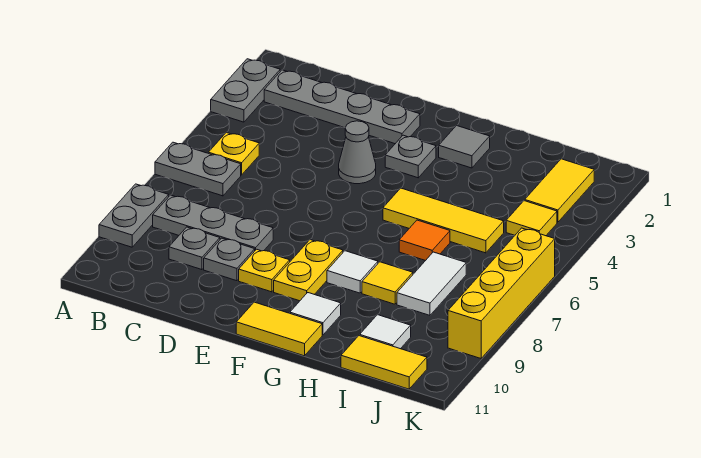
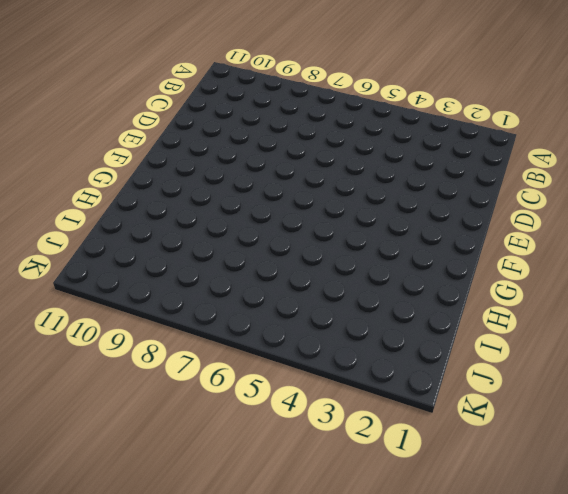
none -> grey plate A2:A3 level 1
none -> grey plate A6:B6 level 1
none -> grey plate A8:A9 level 1

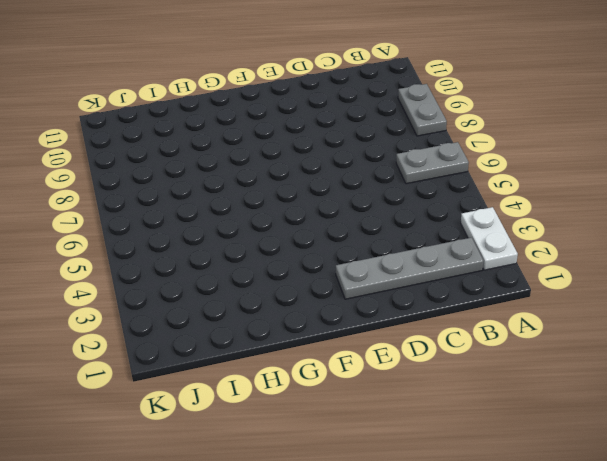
white plate A2:A3 level 1 -> grey plate A2:A3 level 1
none -> yellow plate B5 level 1
none -> grey plate B8:D8 level 1
none -> grey plate C9 level 1

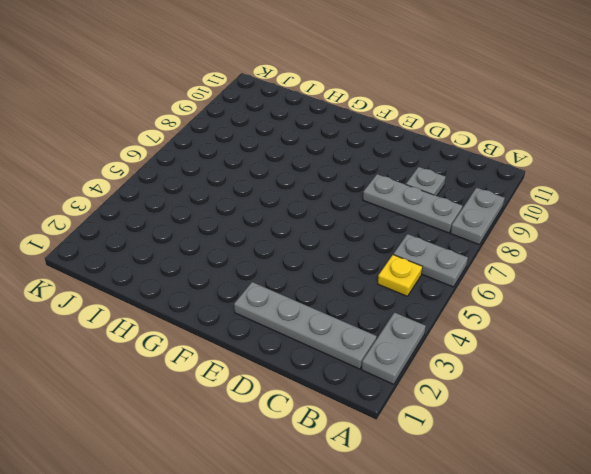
none -> grey plate D9 level 1
none -> grey cone E4 level 1
none -> yellow plate E9 level 1

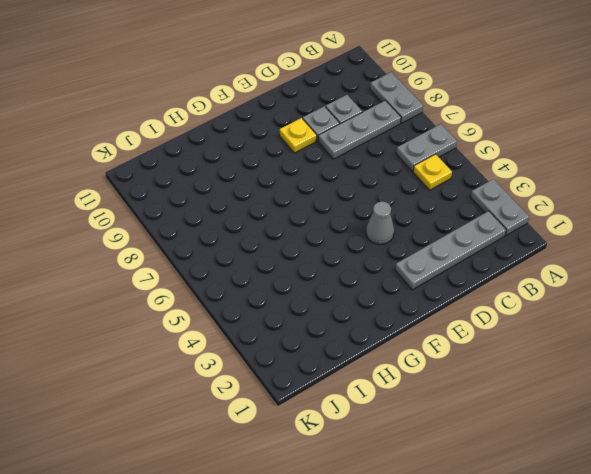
none -> grey plate F3 level 1
none -> yellow plate F8:F9 level 1
none -> yellow tile F11:G11 level 1

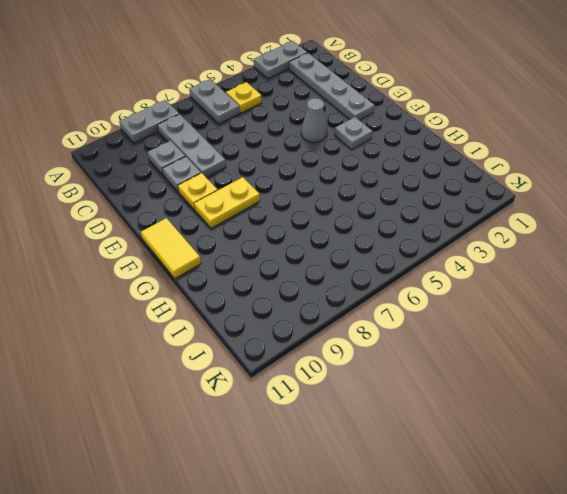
none -> grey tile G2 level 1
none -> yellow tile G5:I5 level 1
none -> white tile G8 level 1

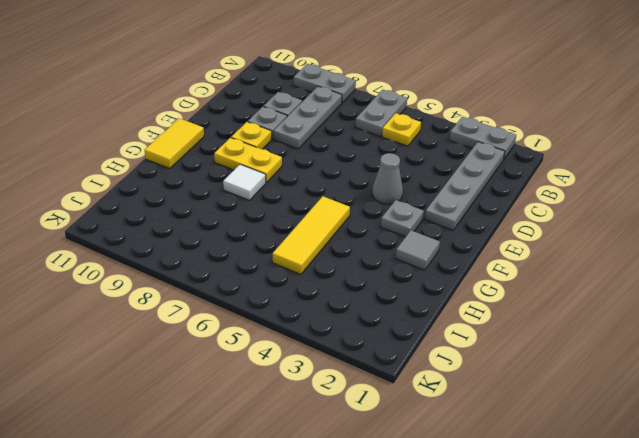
none -> white tile G10 level 1
none -> orange tile H6 level 1
none -> yellow tile H8 level 1

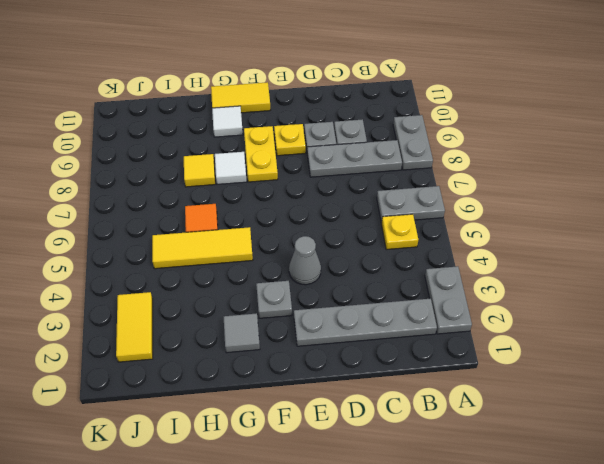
none -> white tile I7:I8 level 1
none -> white tile I10 level 1
none -> yellow tile I11:J11 level 1

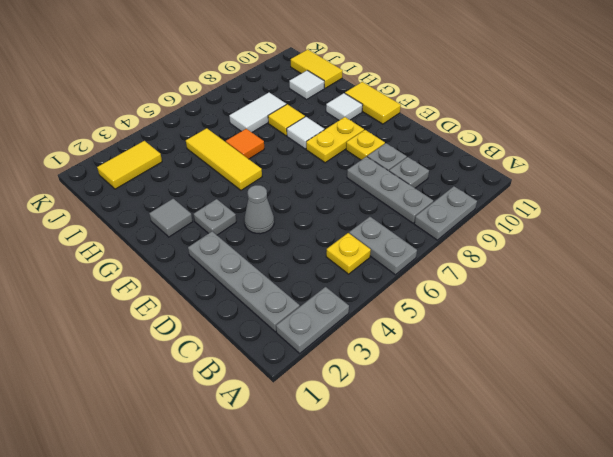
none -> yellow tile J4 level 1
none -> yellow brick K6:K9 level 1

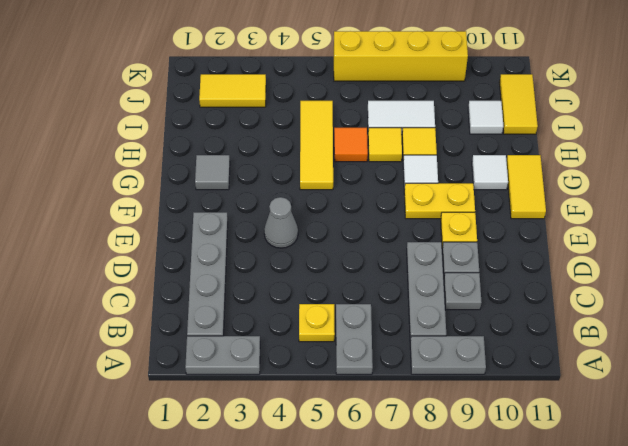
yellow tile H7 level 1 -> yellow tile J4 level 1
none -> grey plate F3 level 1

